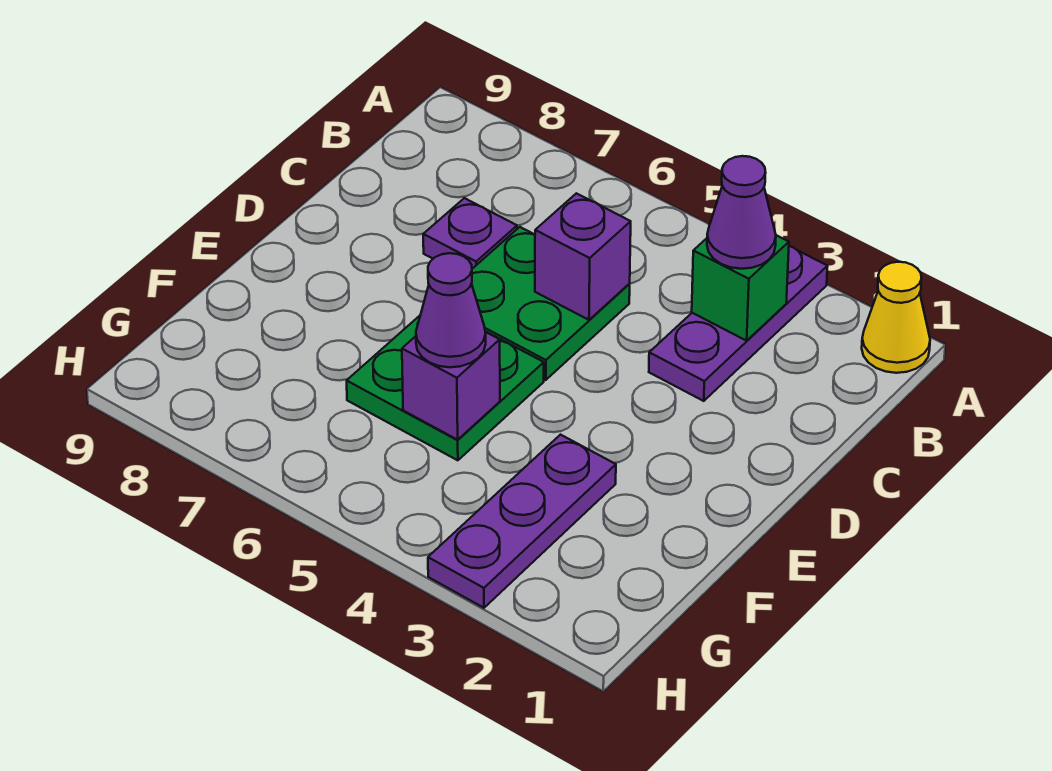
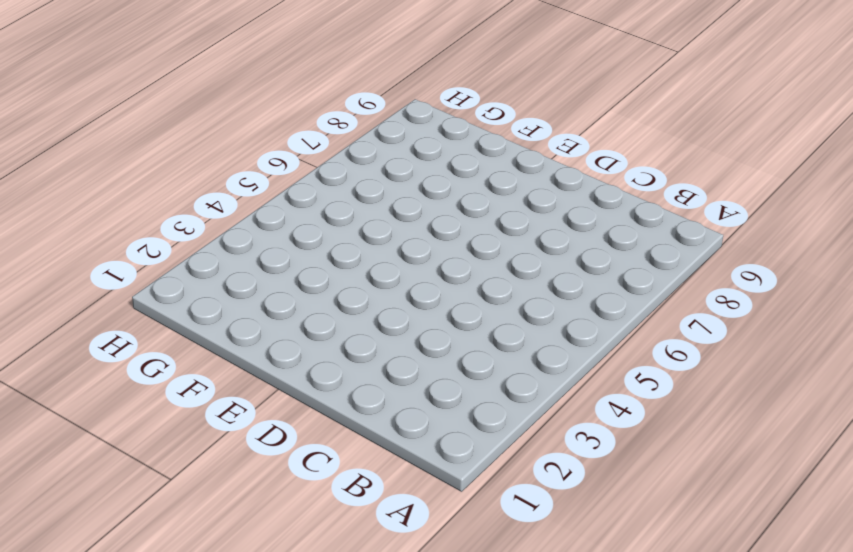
none -> yellow cone A1 level 1
none -> purple plate A3:C3 level 1

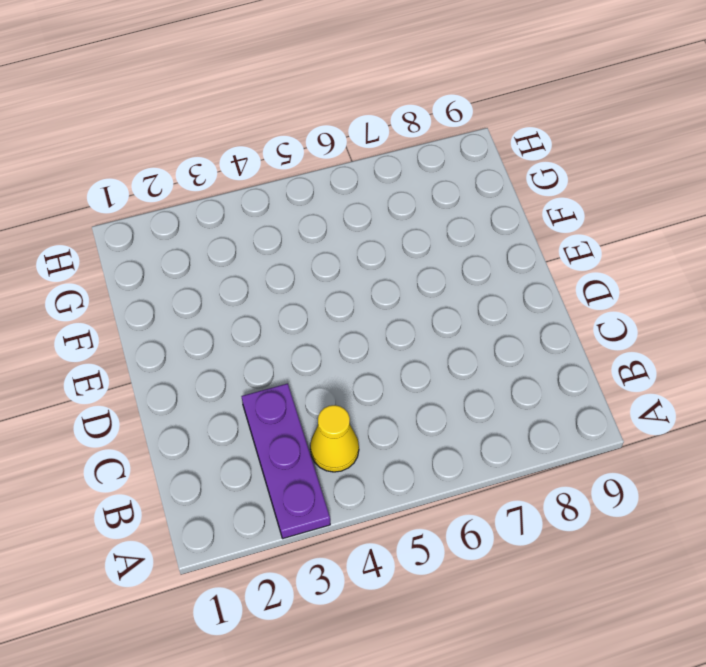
yellow cone B4 level 1 -> yellow cone A1 level 1
none -> green plate C5:D6 level 1
none -> purple plate C7 level 1

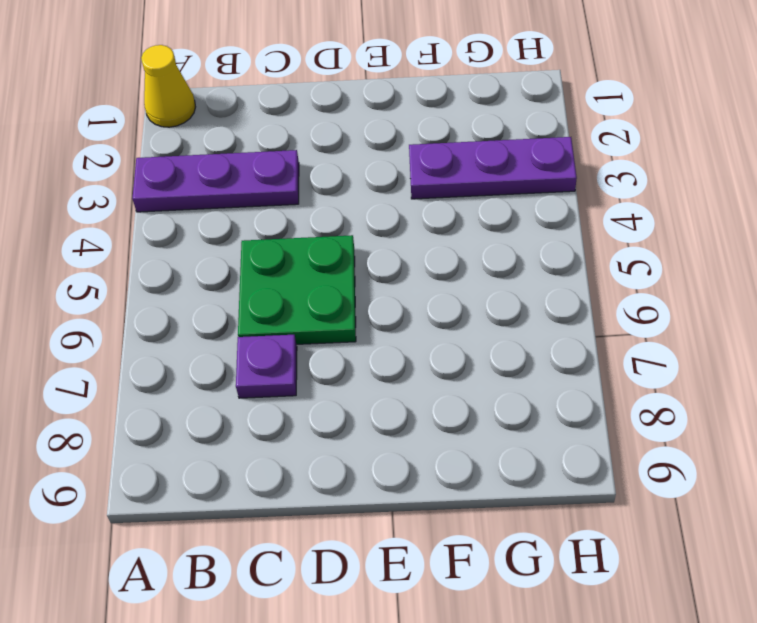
none -> green plate E5:F6 level 1
none -> green brick B3 level 2

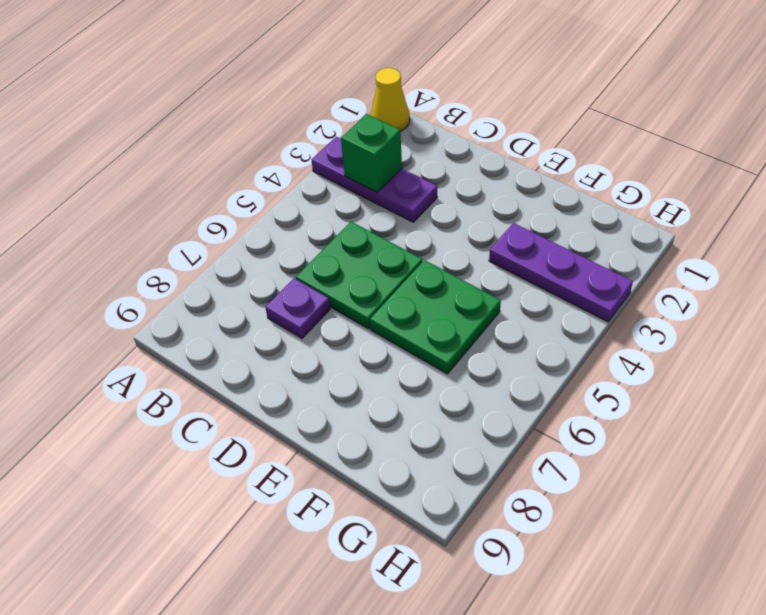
none -> purple brick C5 level 2
none -> purple brick F5 level 2

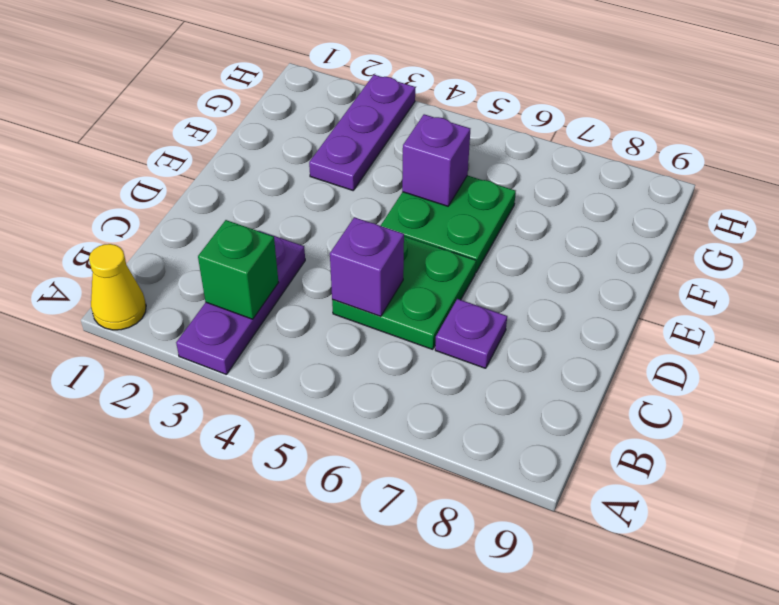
none -> purple cone B3 level 3
none -> purple cone F5 level 3

